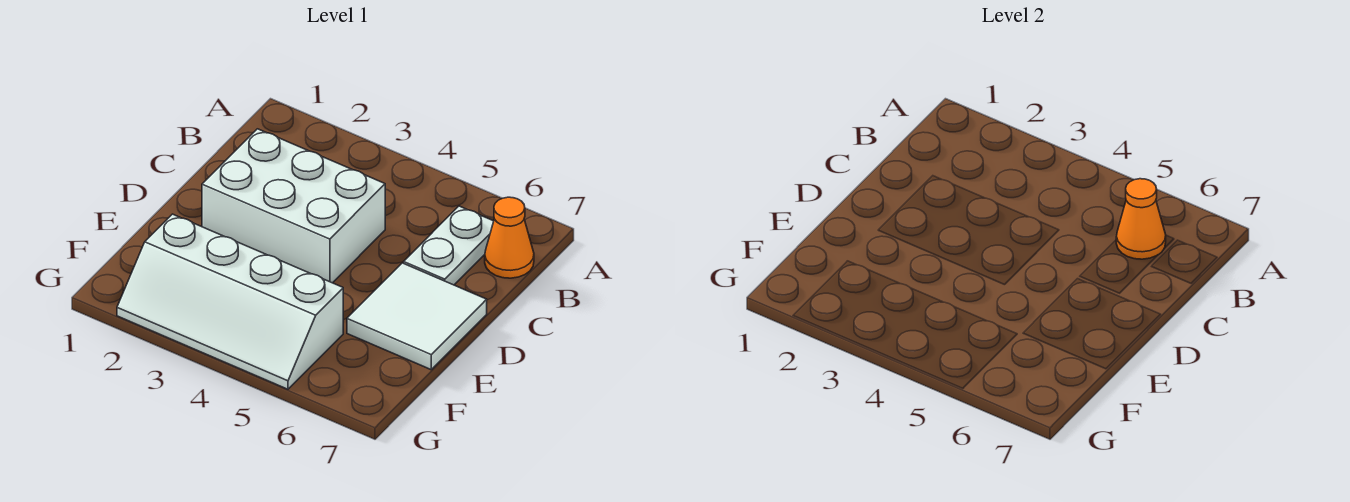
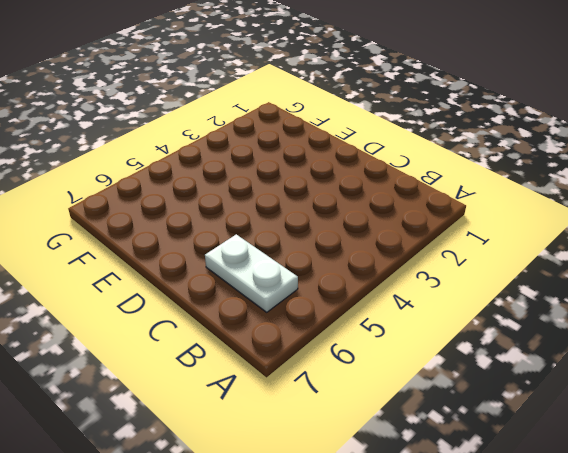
none -> orange cone B7 level 1
none -> white brick C2:D4 level 1

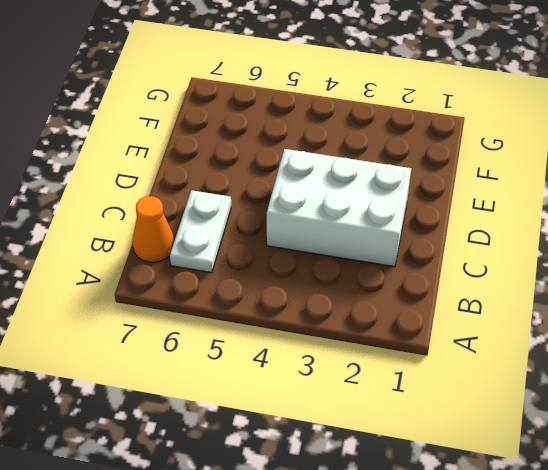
none -> white tile D6:E7 level 1
none -> white slope F2:G5 level 1 top F

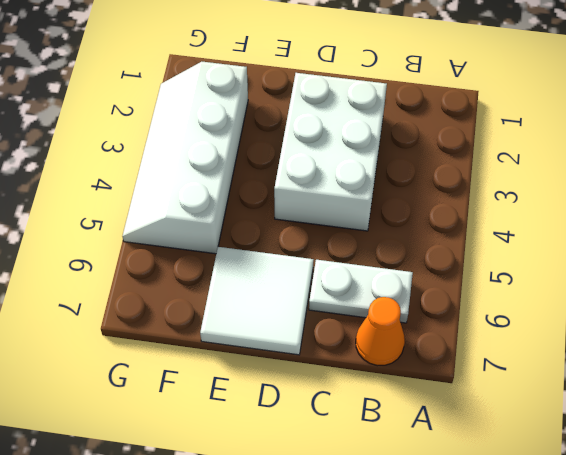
none -> orange cone B6 level 2

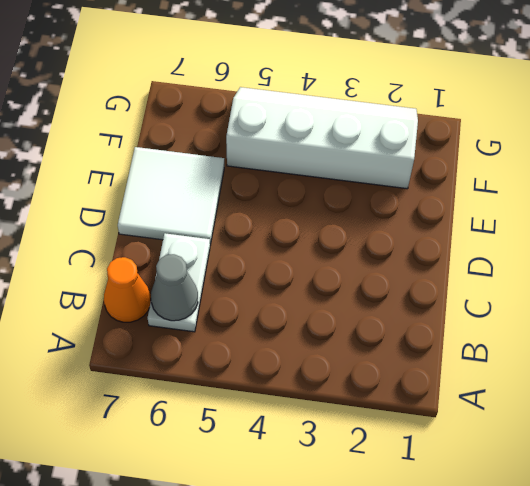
grey cone B6 level 2 -> orange cone B6 level 2
none -> white brick C2:D4 level 1

